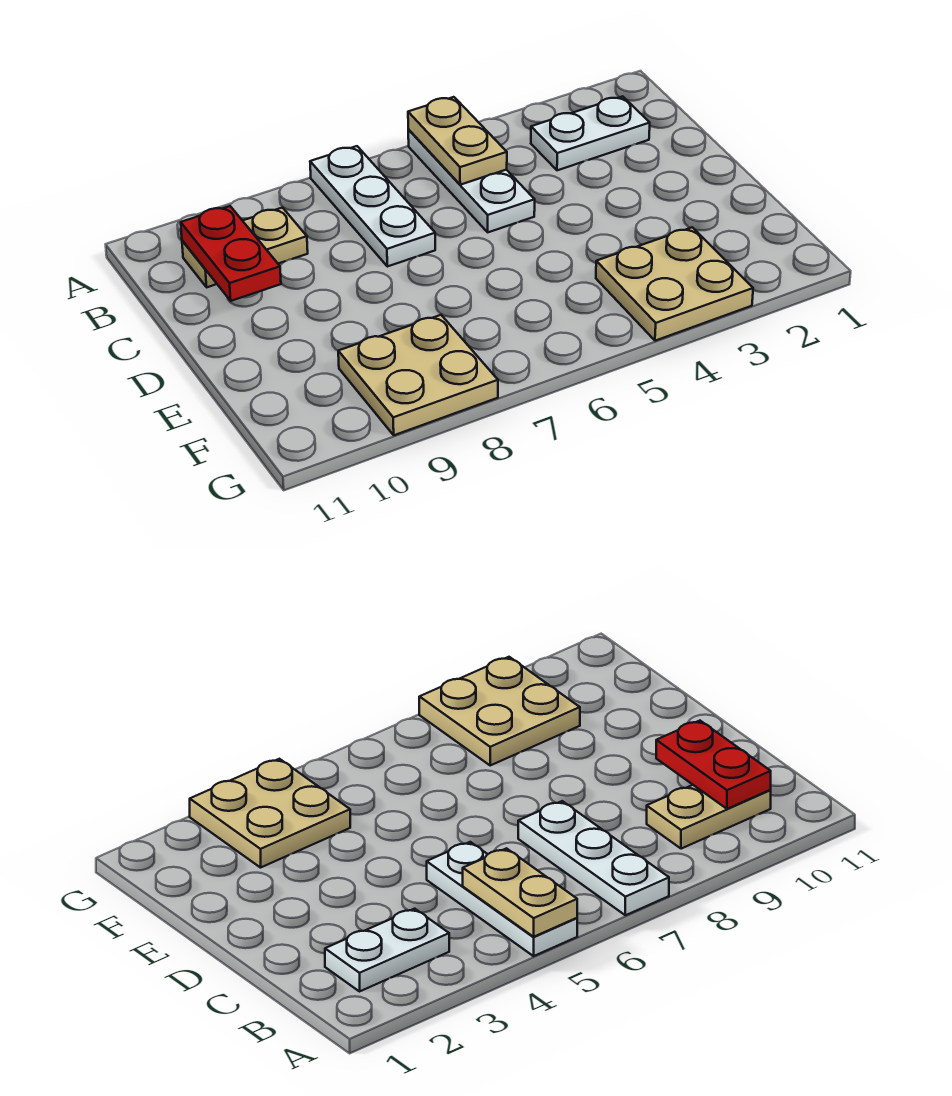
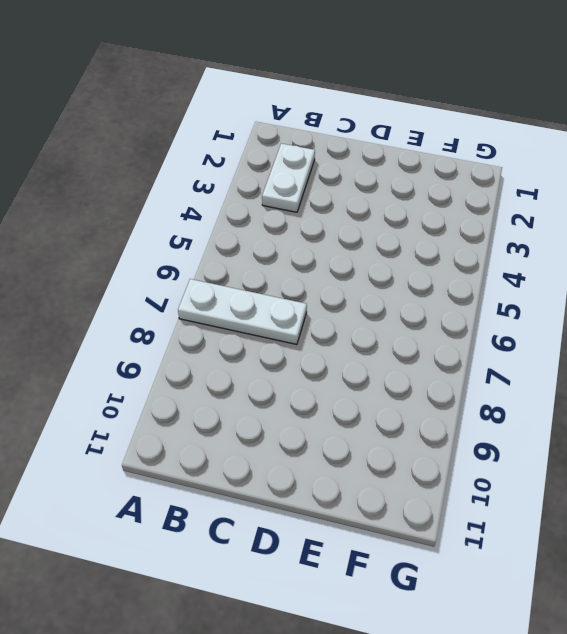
none -> white plate A5:C5 level 1
none -> tan plate B9:B10 level 1

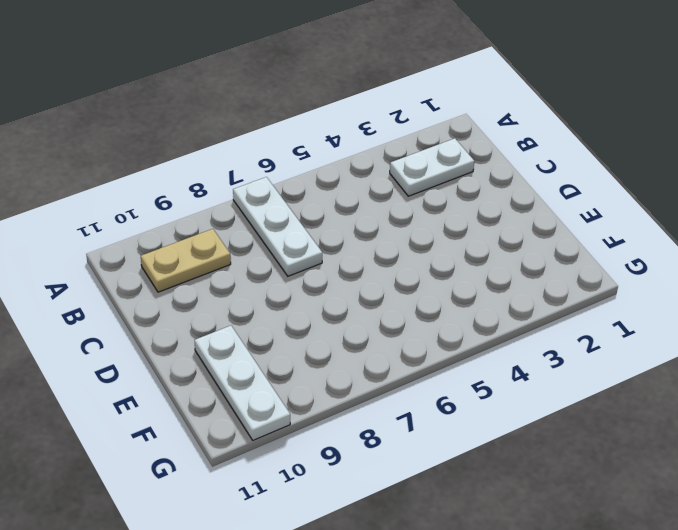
white plate E10:G10 level 1 -> white plate A5:C5 level 1
none -> tan plate F3:G4 level 1
none -> tan plate F8:G9 level 1

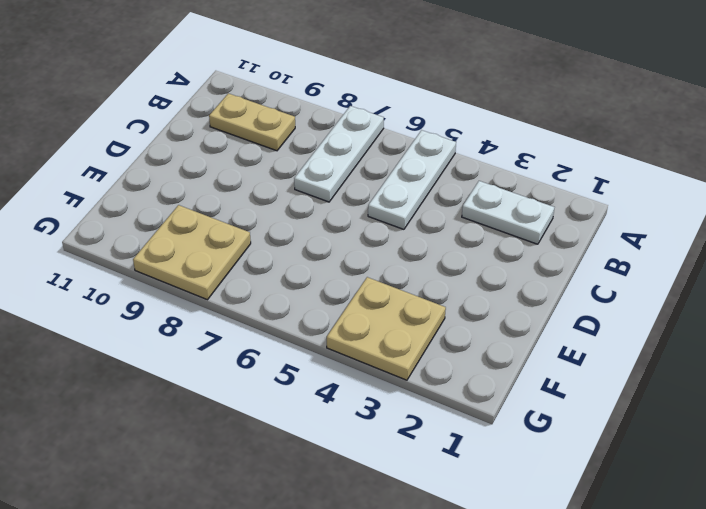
none -> tan plate A5:B5 level 2
none -> red plate B10:C10 level 2

